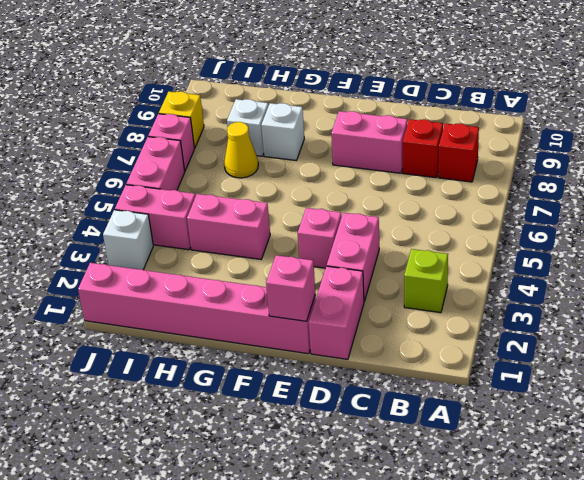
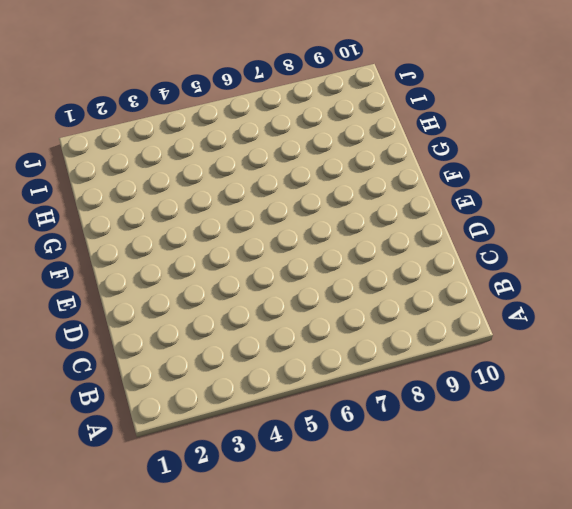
none -> lime brick B3 level 1
none -> red brick B8 level 1
none -> red brick C8 level 1

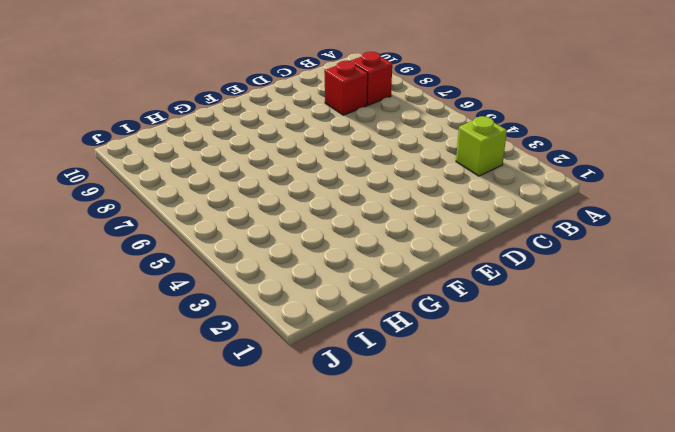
none -> pink brick D1:D2 level 1
none -> pink brick D3:D4 level 1
none -> pink brick D8:E8 level 1

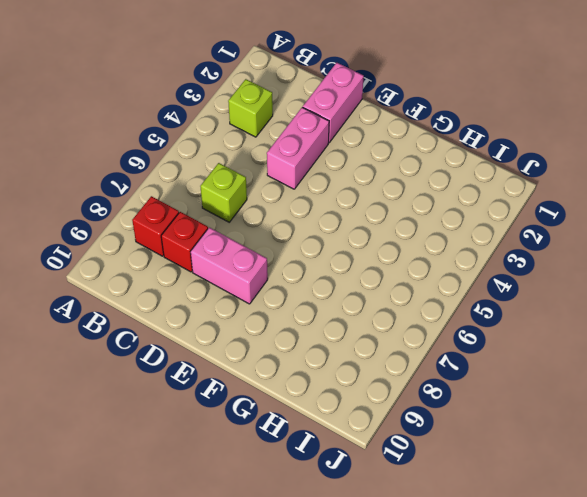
lime brick C6 level 1 -> none
none -> pink brick E1:J1 level 1
none -> pink brick E4 level 1
none -> pink brick G4:H4 level 1

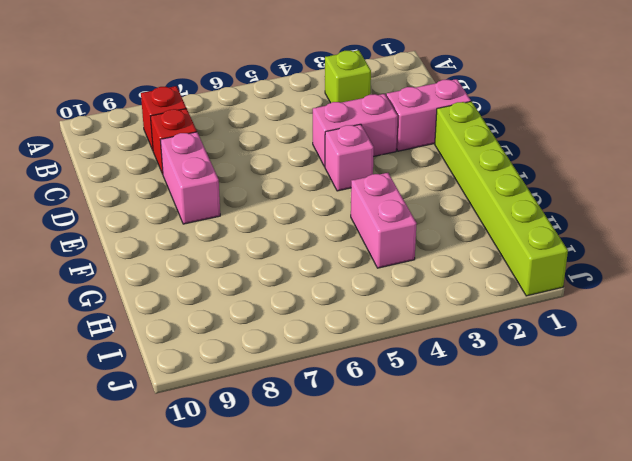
lime brick E1:J1 level 1 -> pink brick E1:J1 level 1
none -> white brick G8 level 1
none -> yellow cone H7 level 1
none -> white brick H8 level 1

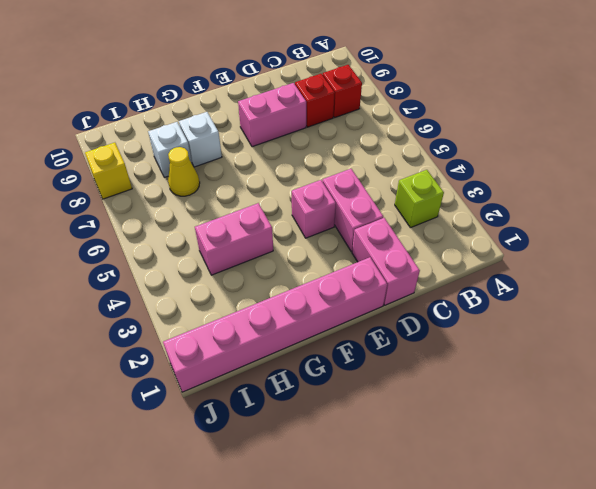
none -> pink brick I4:J4 level 1
none -> white brick J3 level 1
none -> pink brick J5:J6 level 1

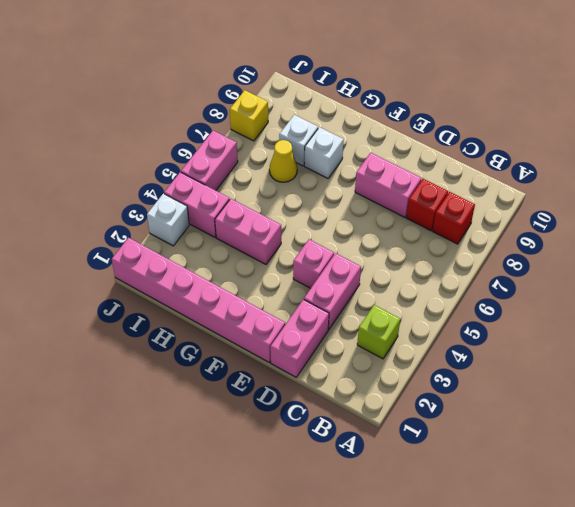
none -> pink brick J7 level 1
none -> pink brick E1 level 2

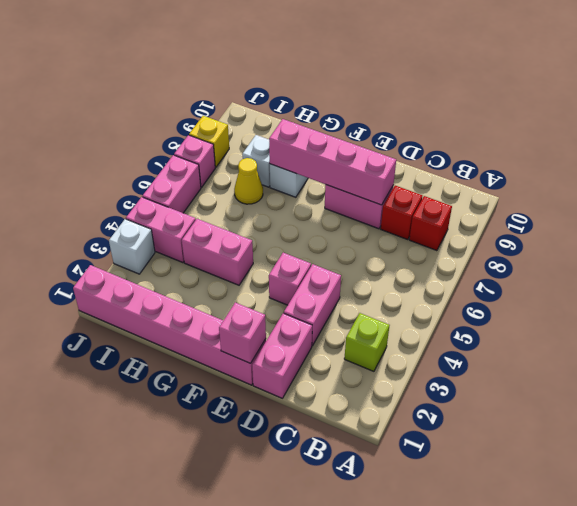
pink brick D8:G8 level 2 -> none

